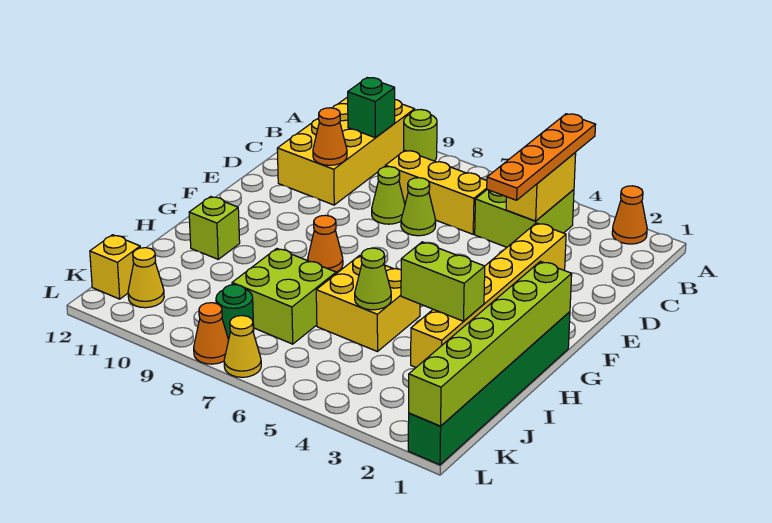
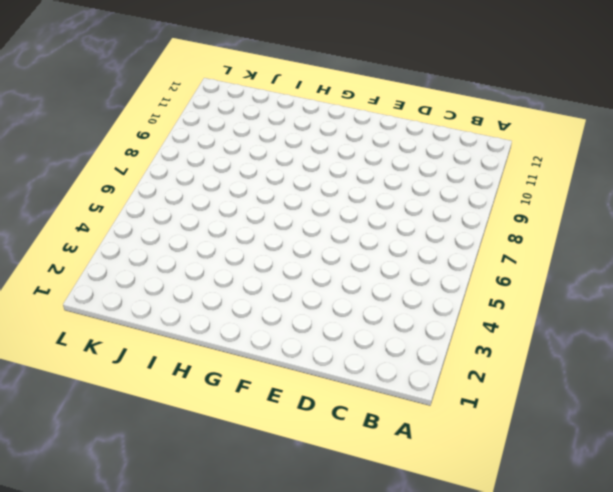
none -> orange cone A2 level 1
none -> lime round brick A9 level 1
none -> yellow brick A10:D11 level 1

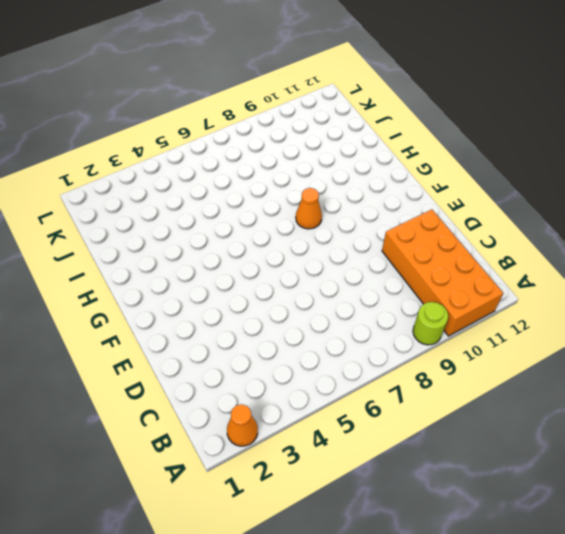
orange brick A10:D11 level 1 -> yellow brick A10:D11 level 1
none -> lime brick B4:C5 level 1
none -> yellow brick C6:C8 level 1
none -> yellow brick D3:I3 level 1

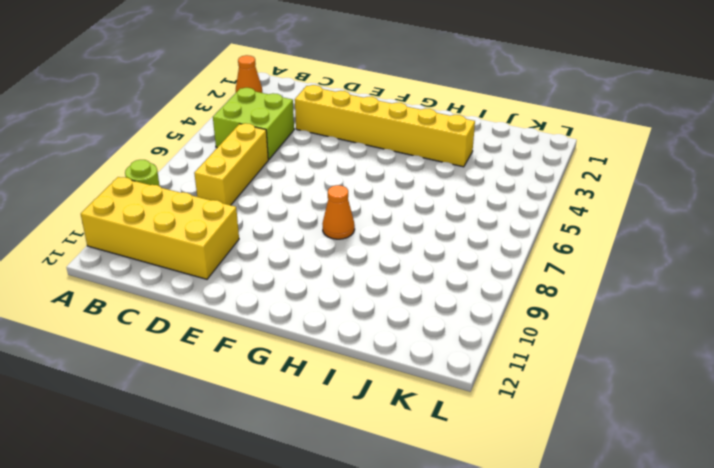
none -> lime cone D7 level 1
none -> lime cone D8 level 1
none -> green brick G1:L1 level 1

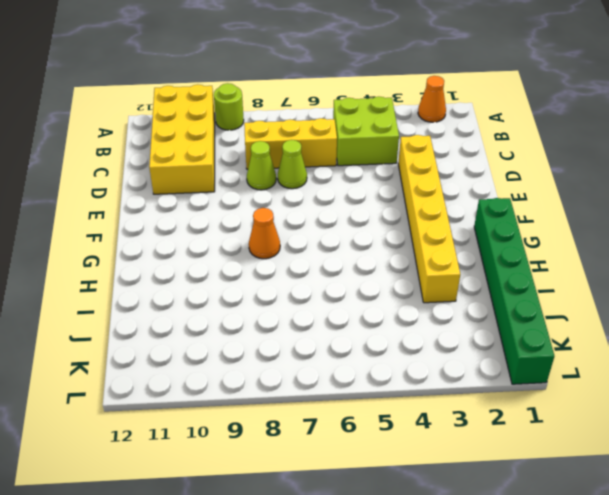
none -> yellow brick H5:I6 level 1
none -> lime brick H11 level 1
none -> lime brick I7:J8 level 1

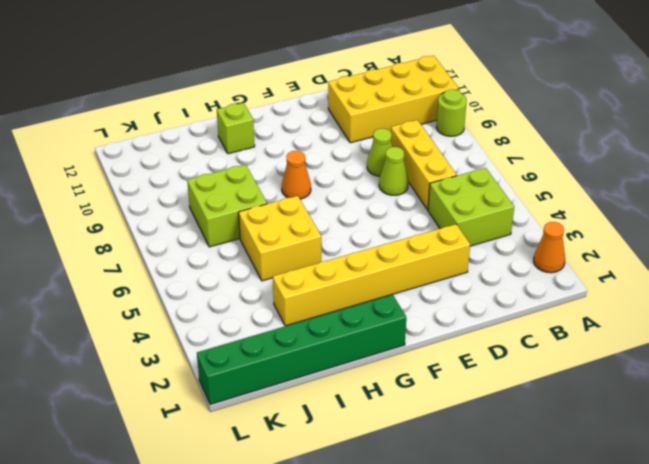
none -> green round brick K8 level 1
none -> yellow cone K11 level 1
none -> yellow brick K12 level 1

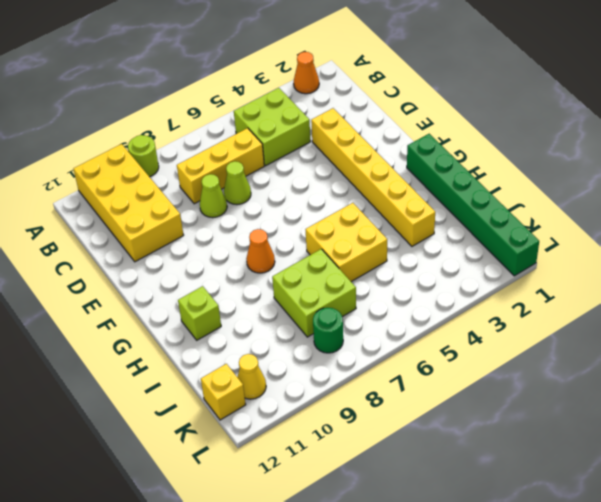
none -> yellow cone L7 level 1
none -> orange cone L8 level 1
none -> yellow brick B4:C4 level 2

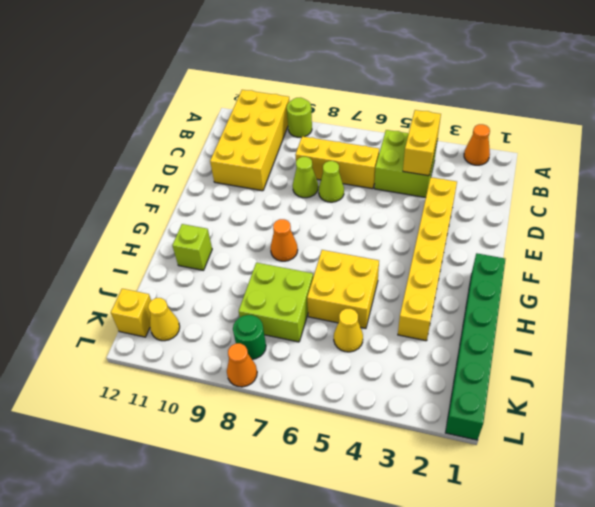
yellow cone J5 level 1 -> yellow cone L7 level 1
none -> green brick B10 level 2
none -> orange cone D10 level 2
none -> lime brick G1:L1 level 2

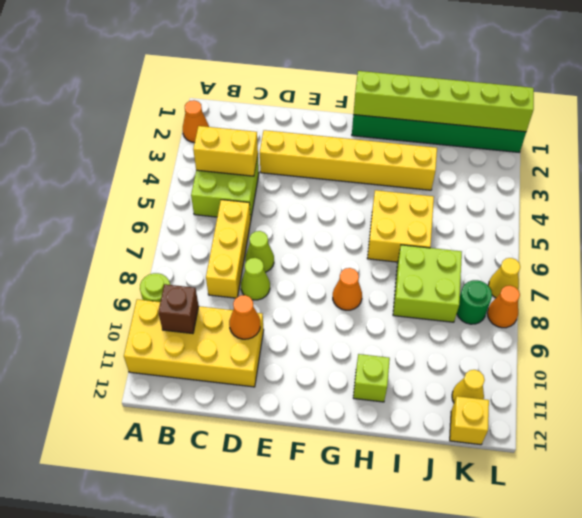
brown brick B10 level 2 -> green brick B10 level 2
none -> lime brick H3:H4 level 2
none -> lime cone I5 level 2
none -> orange plate A4:D4 level 3

